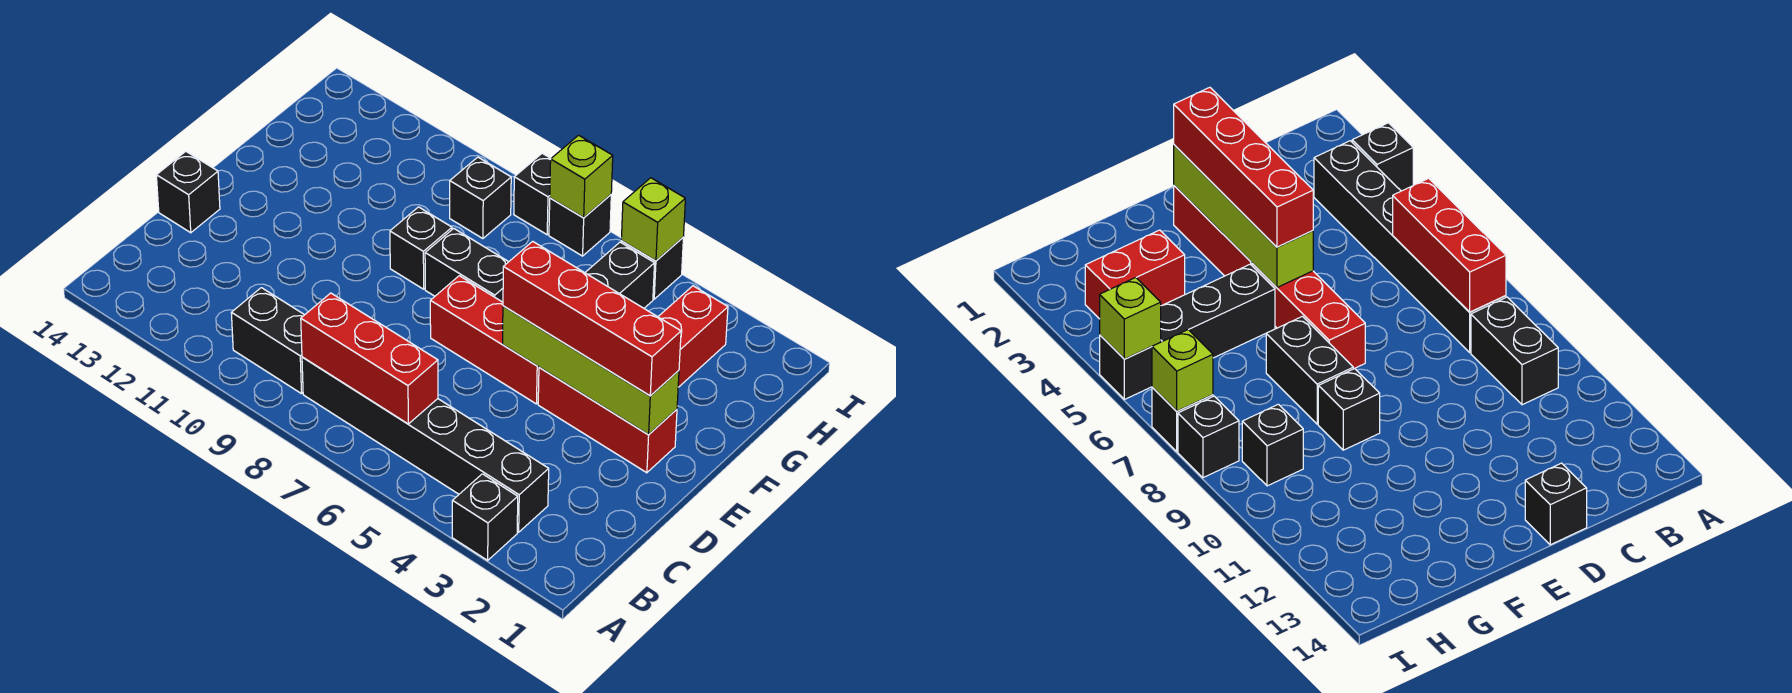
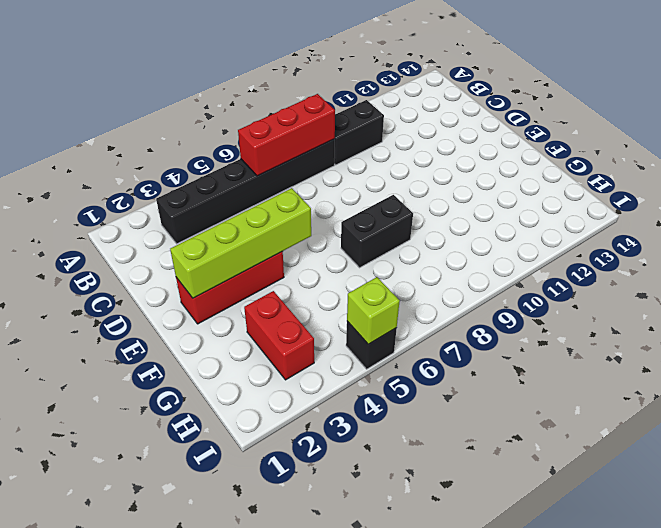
none -> black brick A3 level 1
none -> black brick D14 level 1
none -> red brick E5:E7 level 1

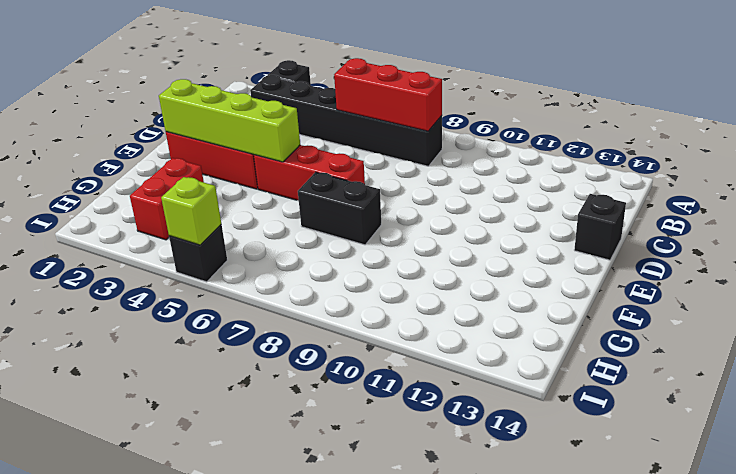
none -> black brick B9:B10 level 1
none -> black brick F5:H5 level 1
none -> black brick F9 level 1

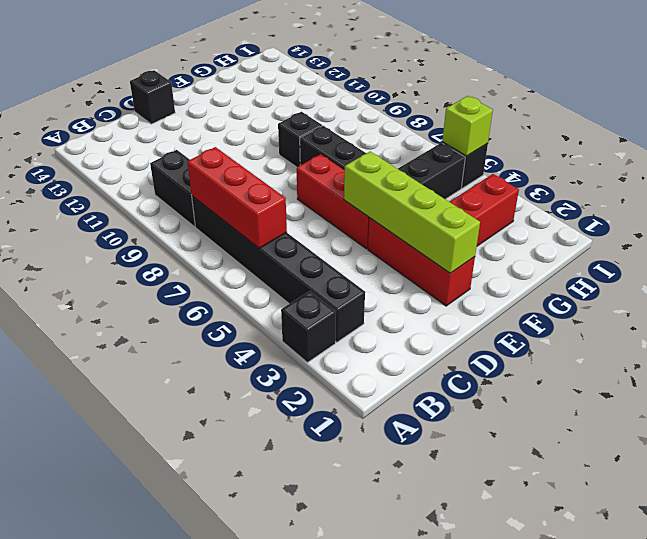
none -> black brick H9 level 1
none -> black brick I7 level 1
none -> black brick I8 level 1

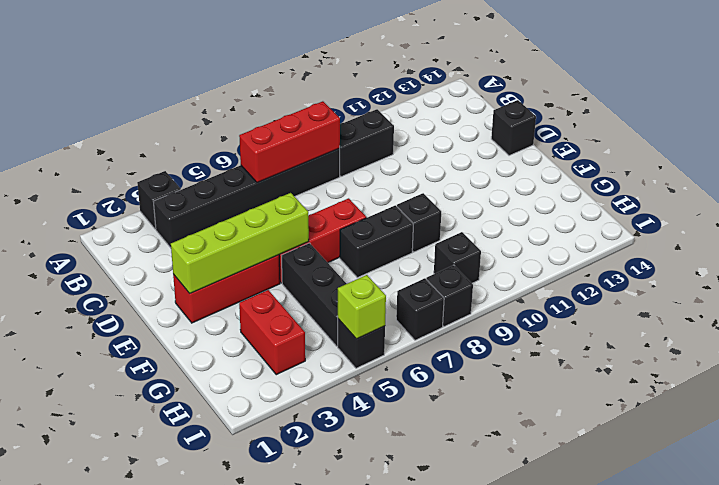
none -> lime brick I7 level 2
none -> red brick E2:E5 level 3

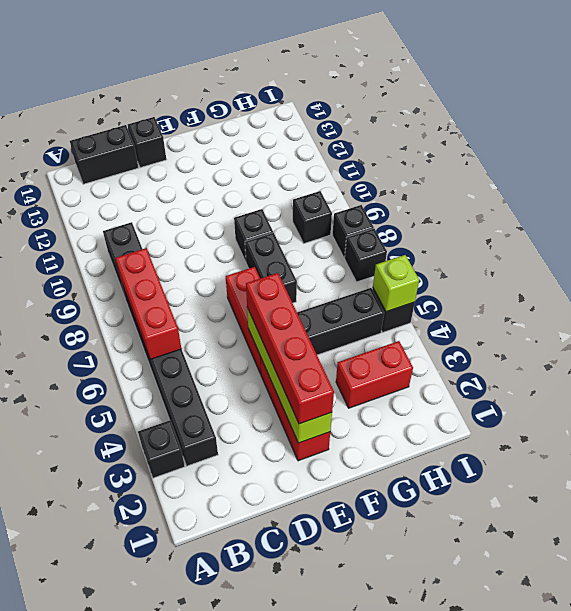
black brick B14:C14 level 1 -> none
none -> lime brick I7 level 2

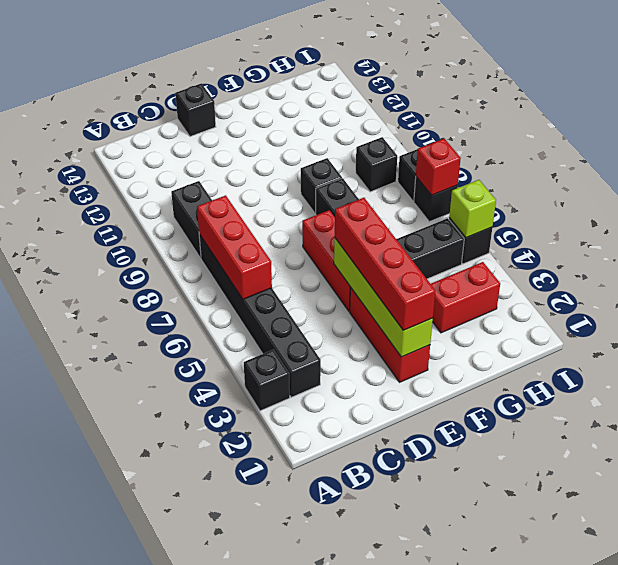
red brick I7 level 2 -> lime brick I7 level 2

